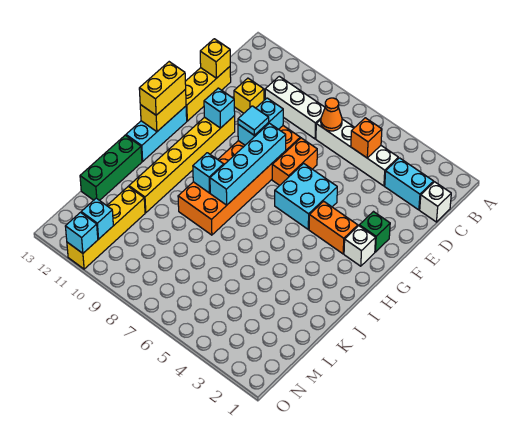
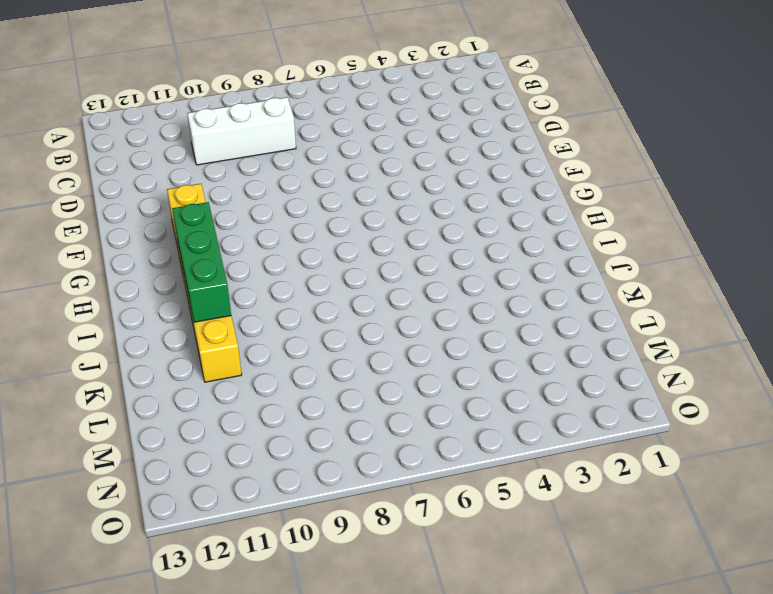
green brick H11:J11 level 2 -> green brick J13:L13 level 1
none -> white brick C1 level 1
none -> cyan brick C2:C3 level 1
none -> white brick C4:C7 level 1

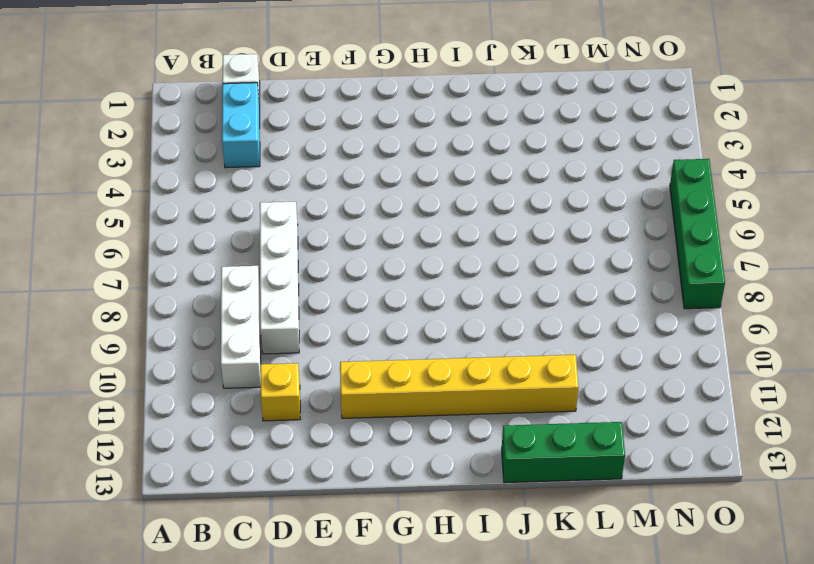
white brick D6:D9 level 1 -> white brick C4:C7 level 1
green brick O5:O8 level 1 -> none
none -> yellow brick D13:F13 level 1
none -> orange brick E7:F7 level 1
none -> orange brick E8:J9 level 1

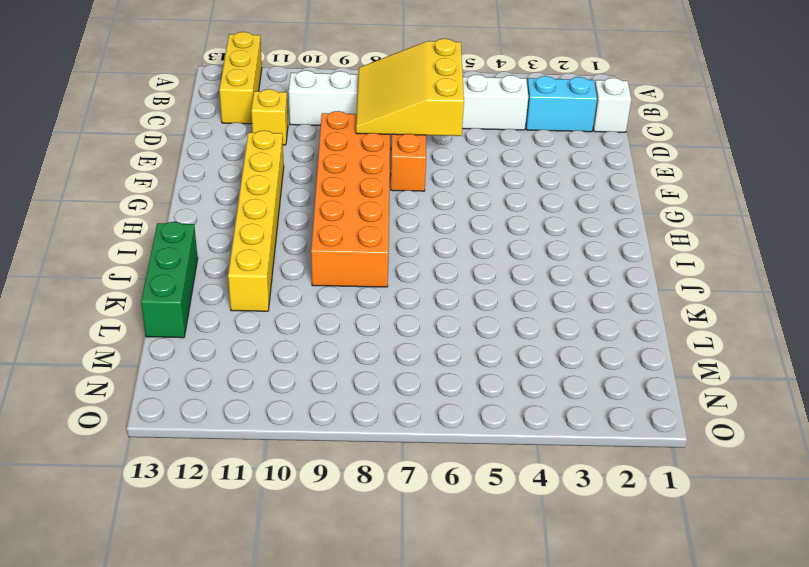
yellow brick A12:C12 level 1 -> yellow brick D13:F13 level 1
yellow slope C6:E8 level 2 top 6 -> orange cone C7 level 2
none -> green brick F2 level 1
none -> cyan brick F5:G6 level 1
none -> white brick G2 level 1

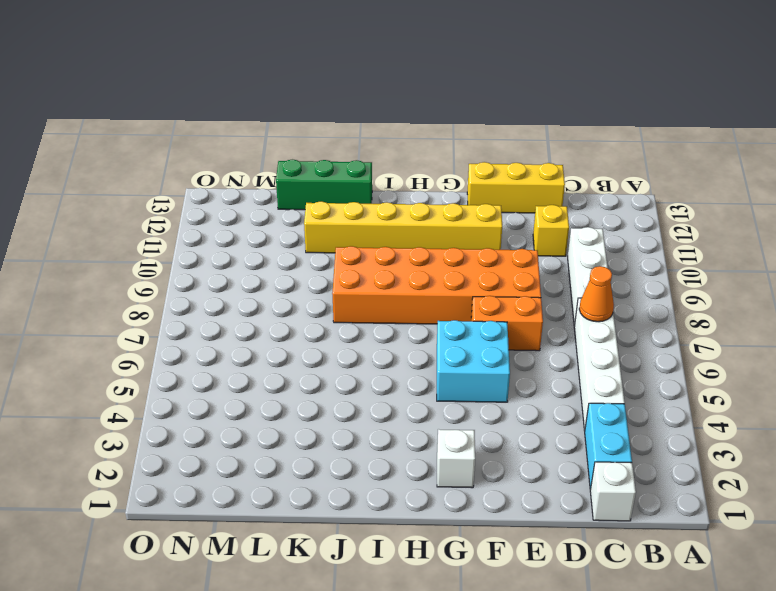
none -> green brick F2 level 1
none -> orange brick G3:G4 level 1
none -> cyan brick G13:I13 level 1

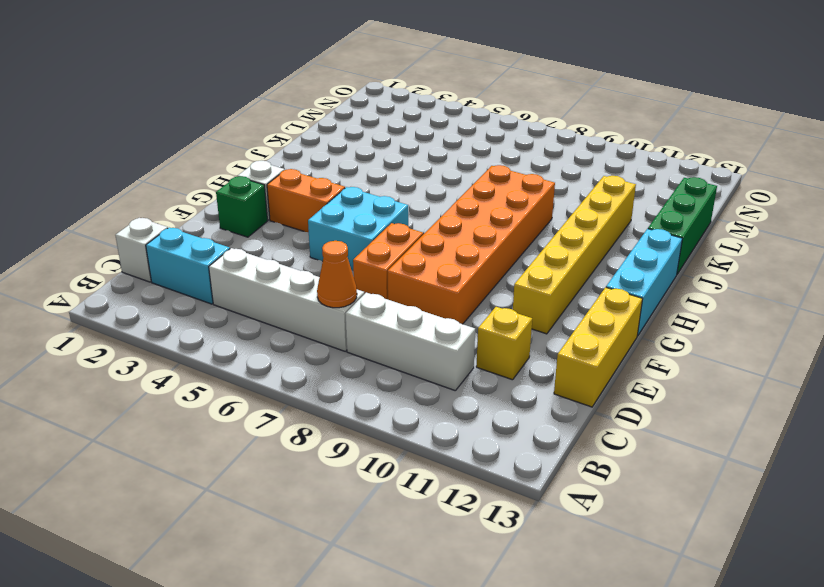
none -> yellow brick L11:O11 level 1
none -> orange brick C5 level 2
none -> yellow brick D13 level 2

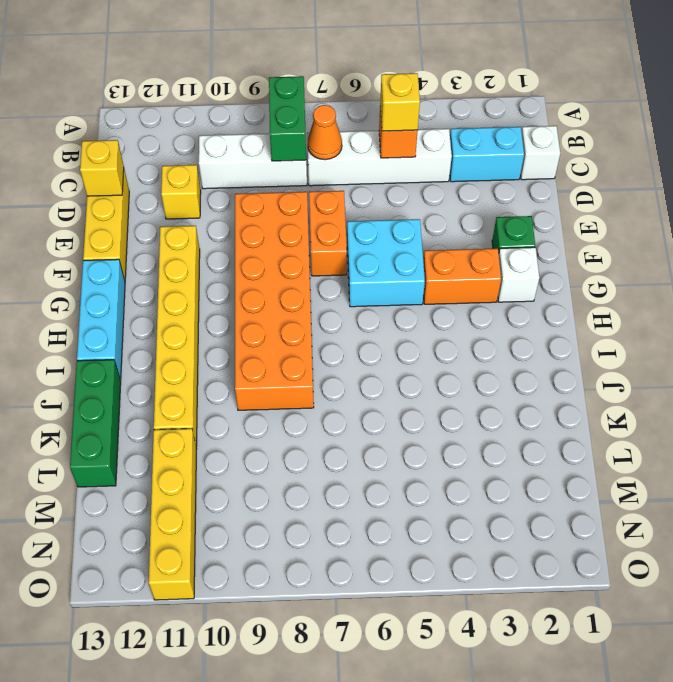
green brick B8:C8 level 2 -> none
yellow brick C5 level 3 -> none
none -> cyan brick E9:F9 level 2
none -> cyan brick F8:I8 level 2
none -> cyan brick F11 level 2

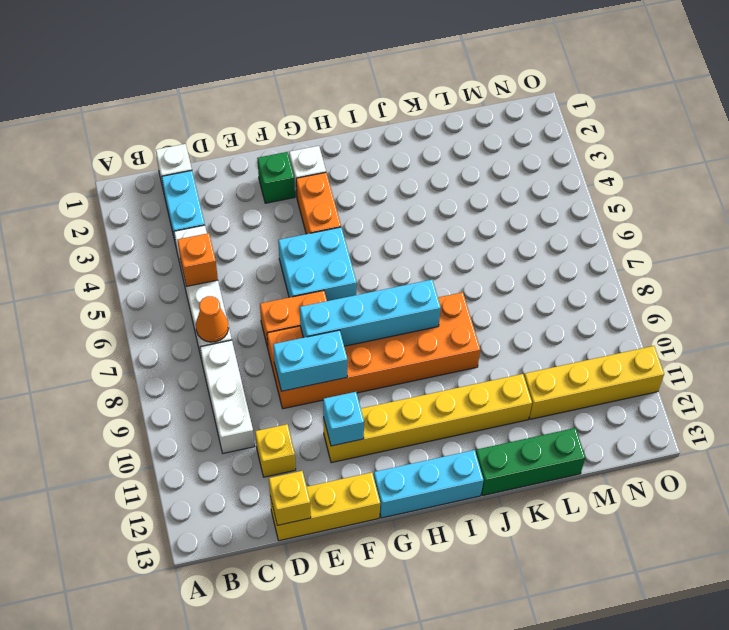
none -> yellow brick G13:H13 level 2
none -> cyan brick I9 level 2
none -> cyan brick N11 level 2

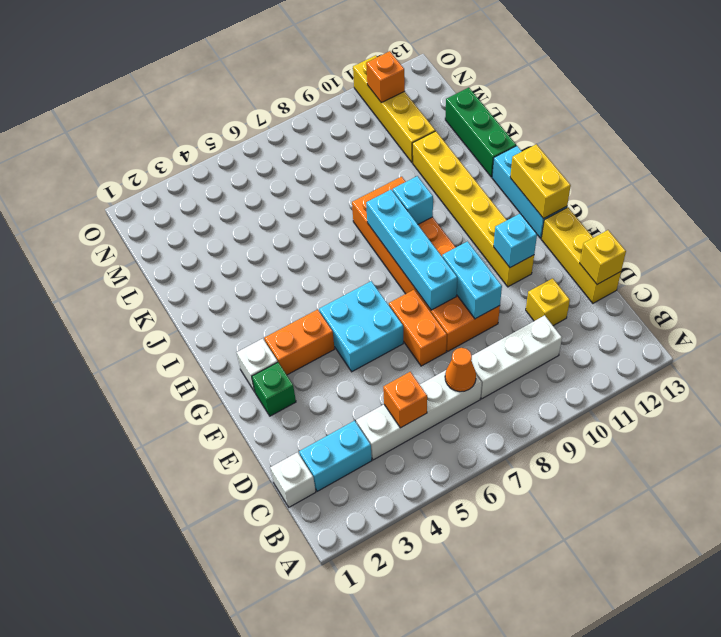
orange brick N11 level 2 -> cyan brick N11 level 2
none -> cyan brick O11 level 2
none -> cyan tile F9 level 3
none -> yellow brick G13:H13 level 3

